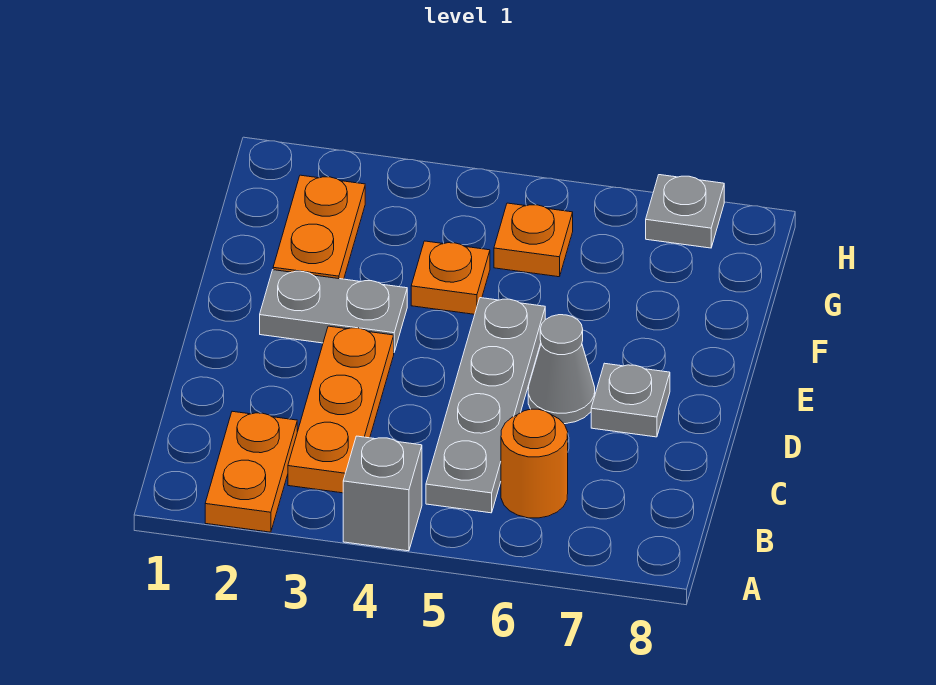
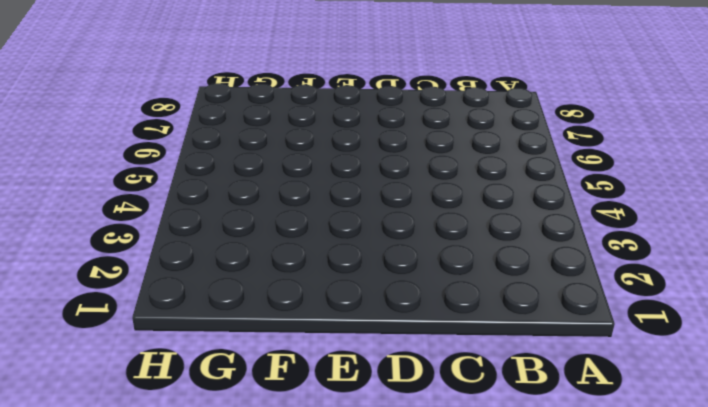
none -> orange plate A2:B2 level 1
none -> grey brick A4 level 1
none -> orange plate B3:D3 level 1

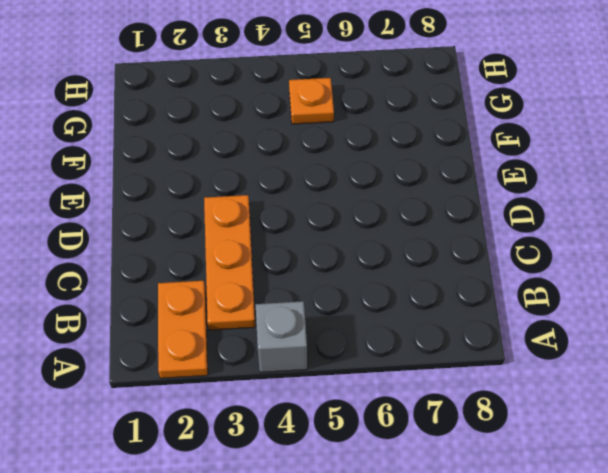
none -> grey plate B5:E5 level 1
none -> orange round brick B6 level 1
none -> grey cone D6 level 1

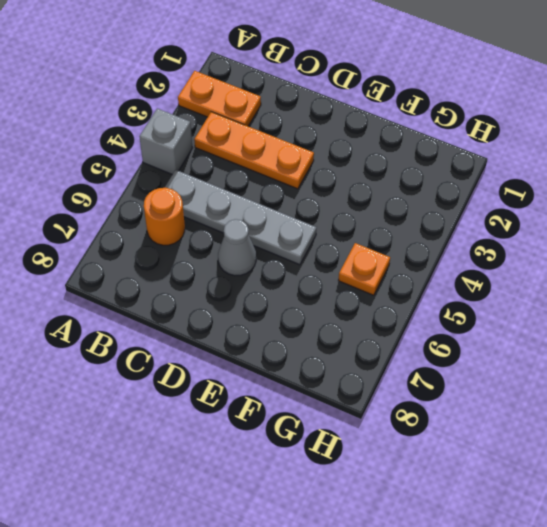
none -> grey plate D7 level 1
none -> grey plate E2:E3 level 1
none -> orange plate F2:G2 level 1

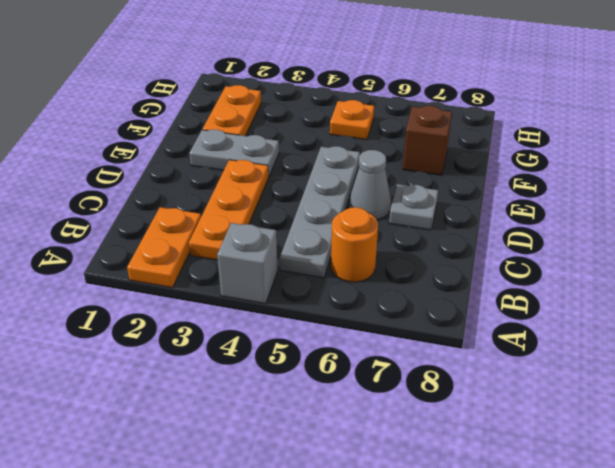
brown brick F7 level 1 -> none
none -> orange plate F4 level 1
none -> grey plate H7 level 1

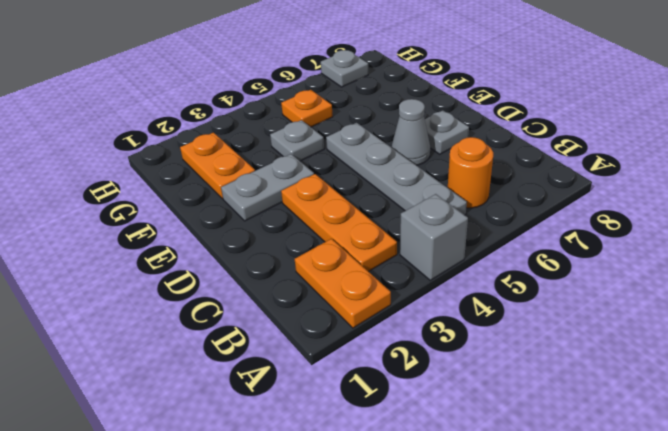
grey plate F4 level 1 -> orange plate F4 level 1

